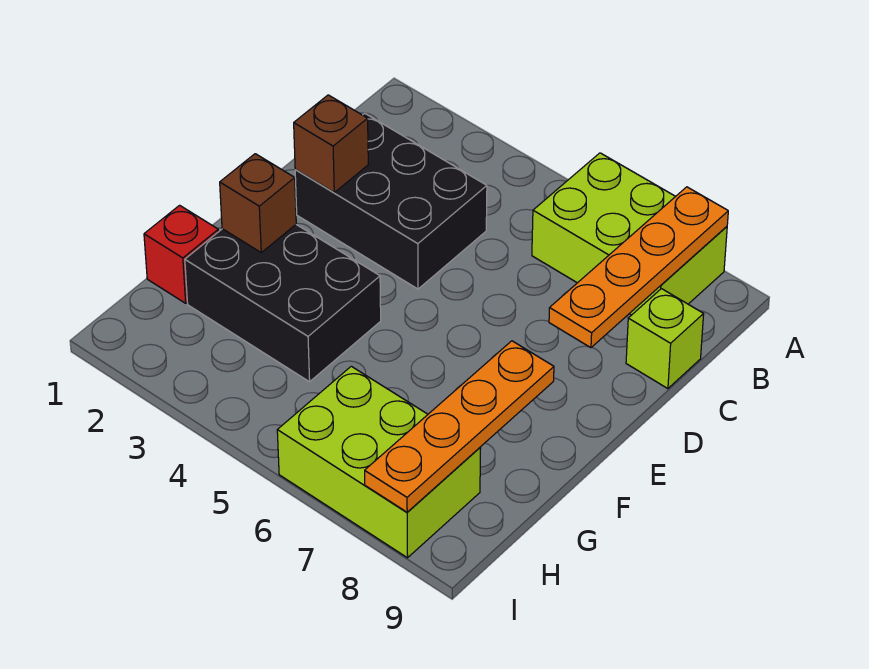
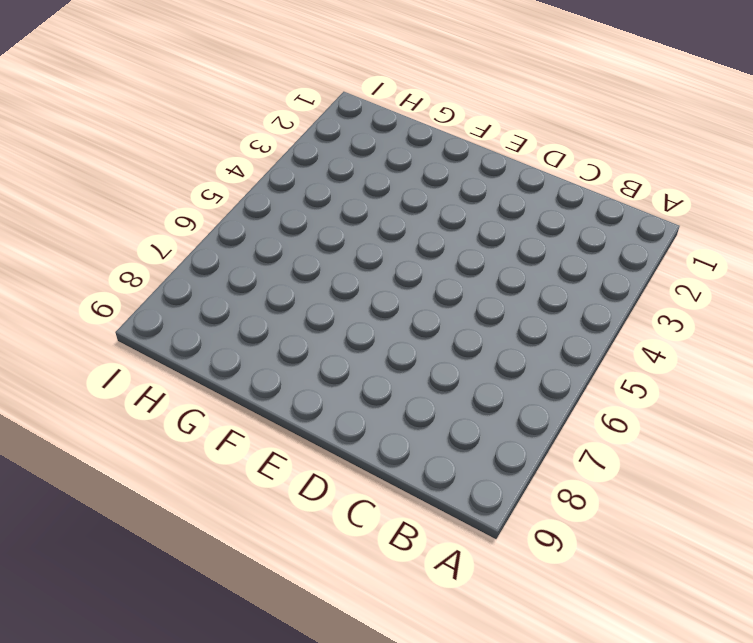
none -> lime brick A6:B8 level 1
none -> black brick C2:D4 level 1

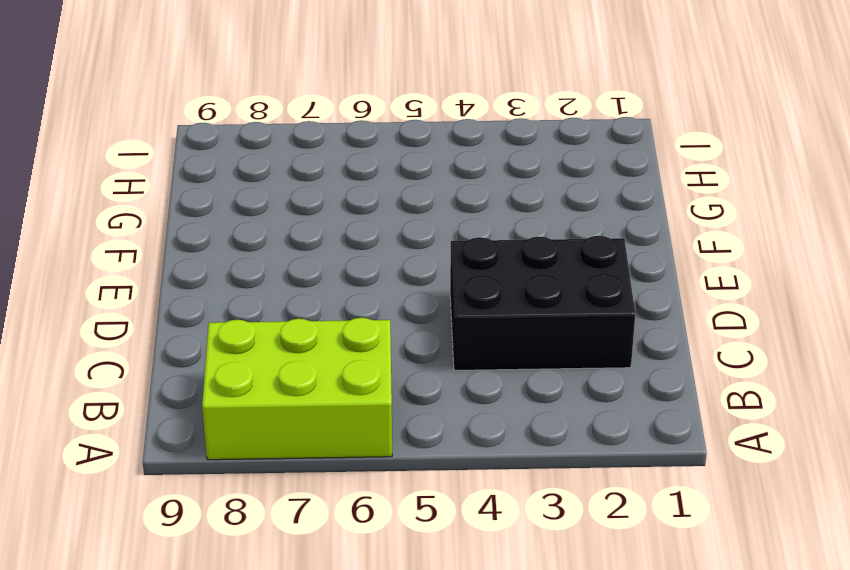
none -> lime brick C9 level 1
none -> black brick F2:G4 level 1

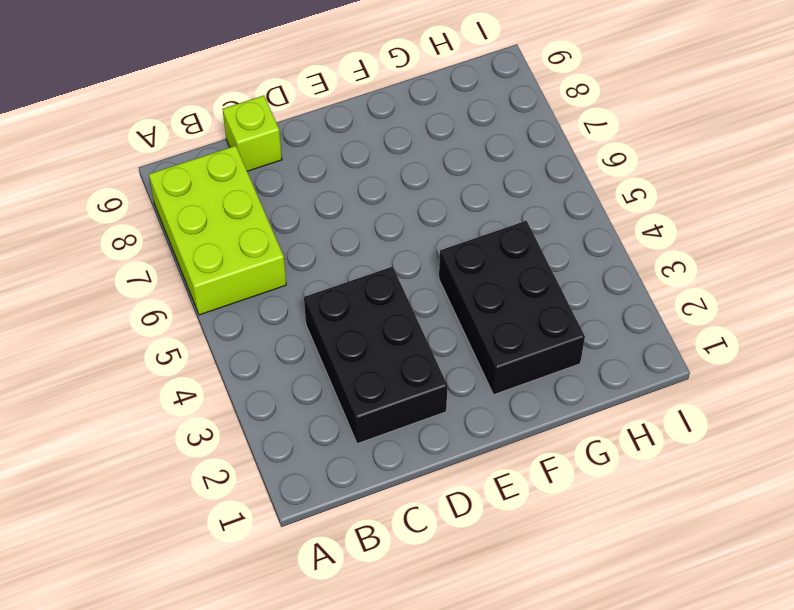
none -> red brick G1 level 1
none -> lime brick H6:I8 level 1

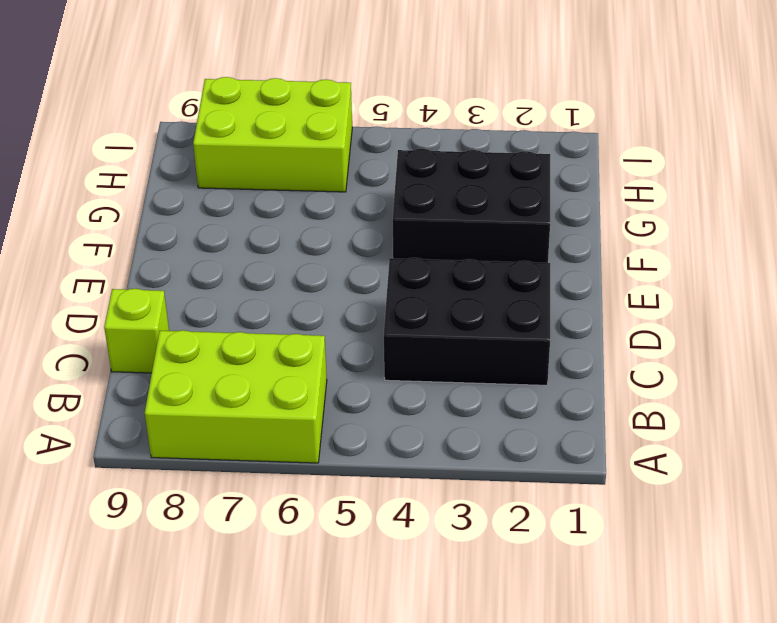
none -> red brick G1 level 1
none -> orange plate A8:D8 level 2

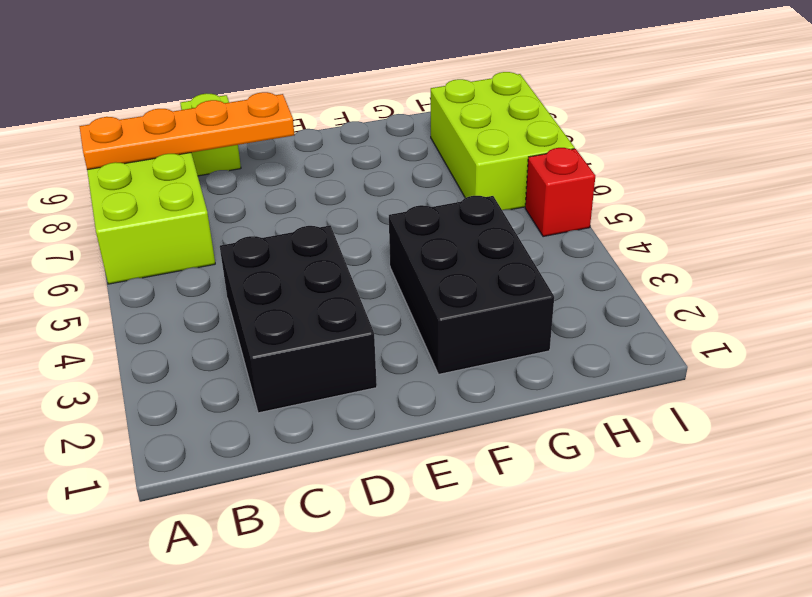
red brick I5 level 1 -> red brick G1 level 1
none -> brown brick D2 level 2
none -> brown brick F2 level 2

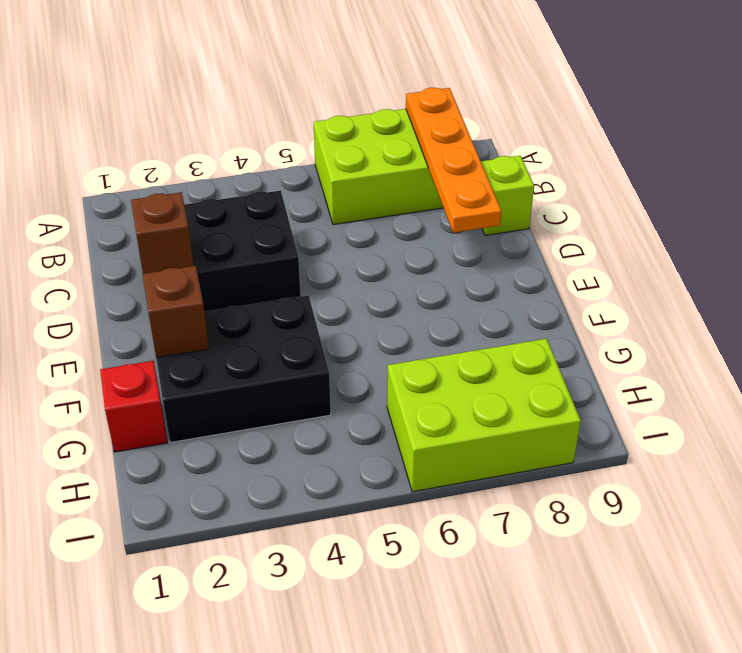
none -> orange plate F8:I8 level 2

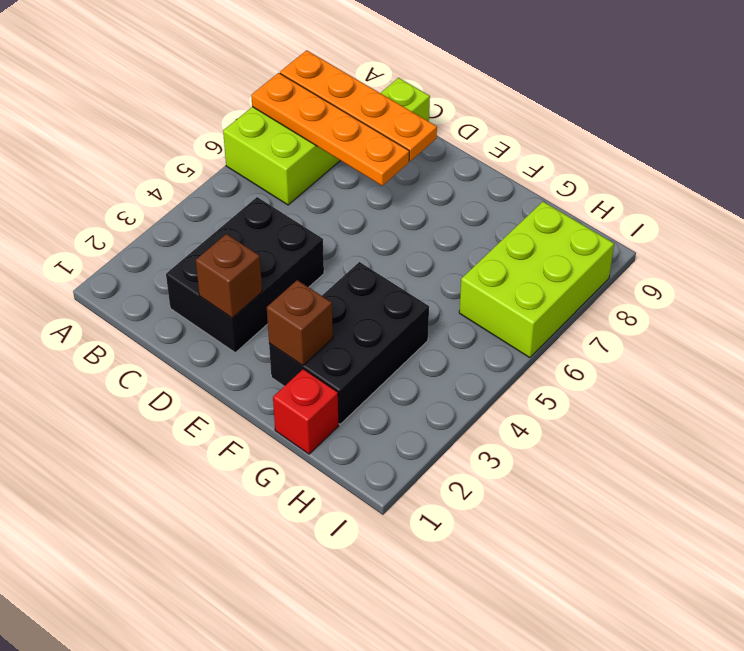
orange plate A7:D7 level 2 -> orange plate F8:I8 level 2

